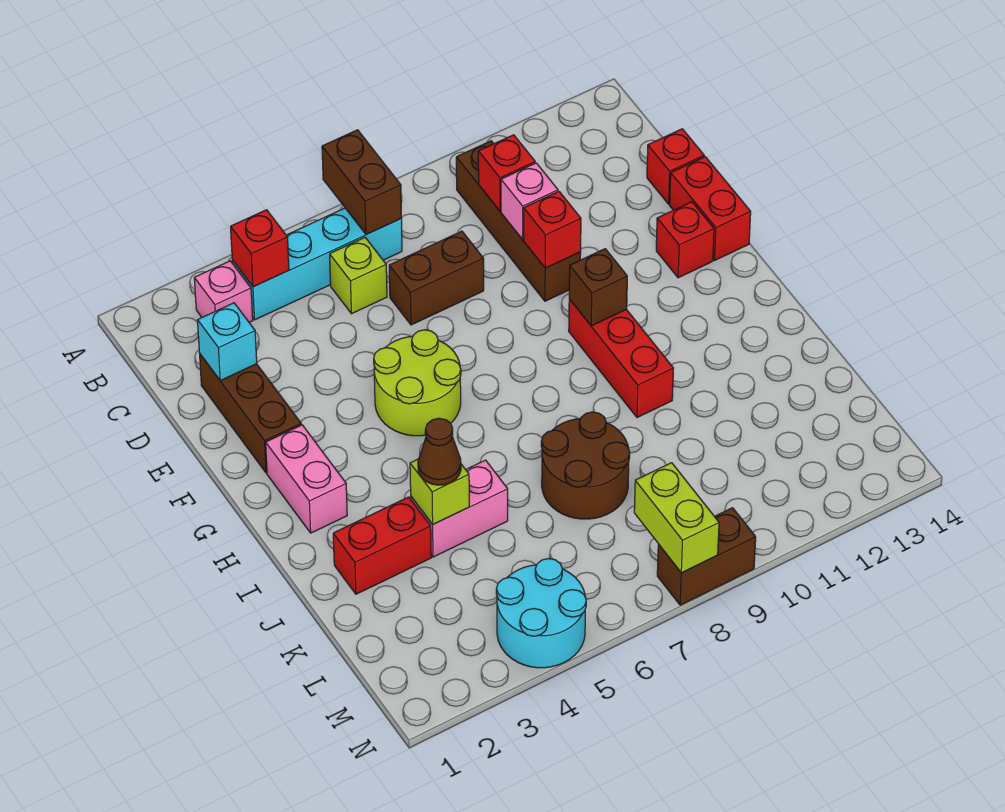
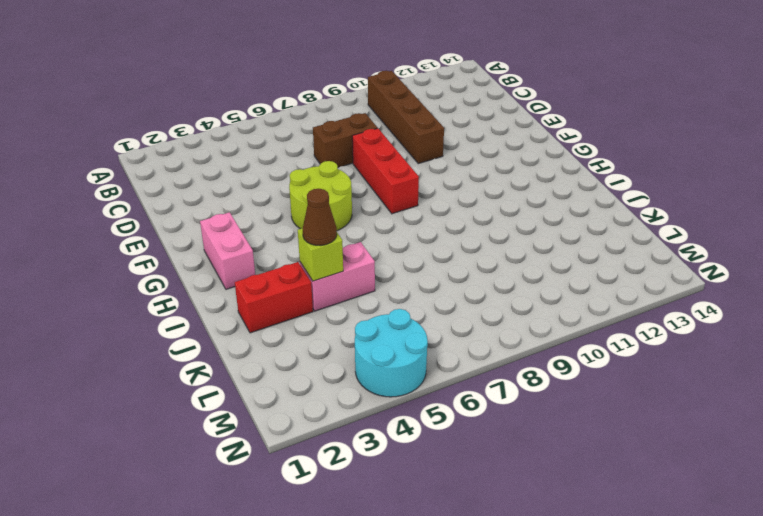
red brick E8:G8 level 1 -> red brick G10:I10 level 1
none -> pink brick B3 level 1
none -> cyan brick B4:B7 level 1
none -> lime brick C6 level 1

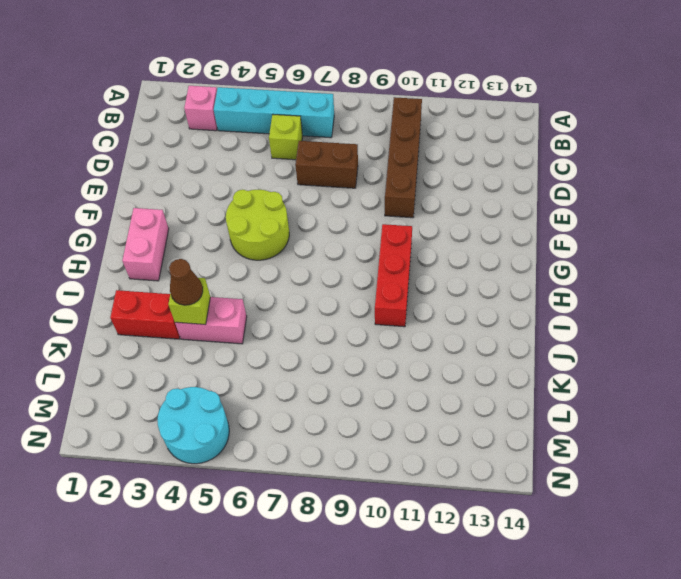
none -> brown brick D2:F2 level 1
none -> red brick D14 level 1
none -> red brick E14:F14 level 1

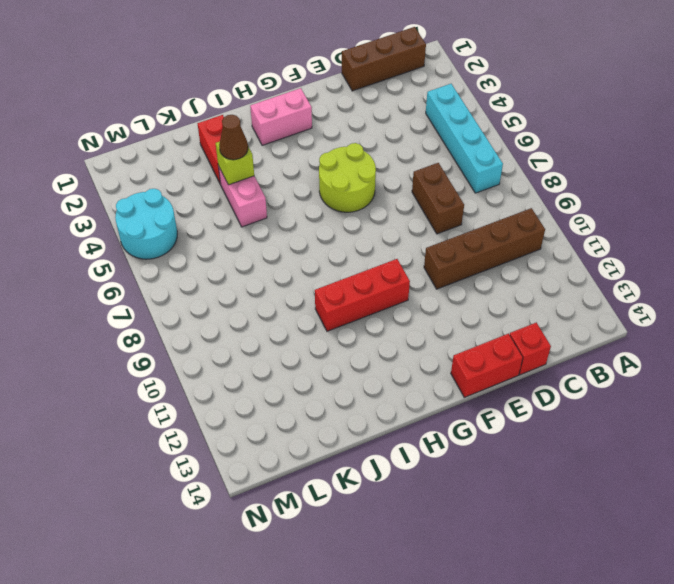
brown brick B1:D1 level 1 -> brown brick D2:F2 level 1
none -> pink brick B3 level 1
none -> lime brick C6 level 1
none -> red brick F13 level 1

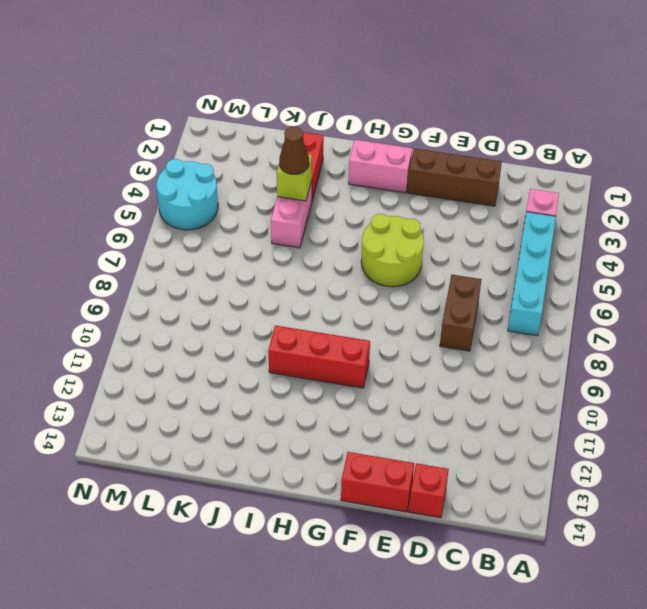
none -> brown brick B10:E10 level 1
none -> lime brick C6 level 1
none -> red brick F13 level 1

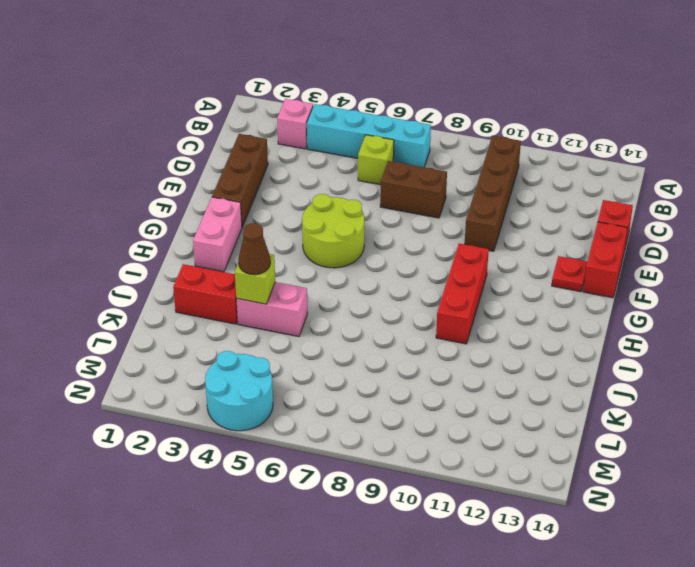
red plate F13 level 1 -> red brick F13 level 1
none -> brown round brick J7:K8 level 1
none -> brown brick N8:N9 level 1
none -> brown brick A7:B7 level 2

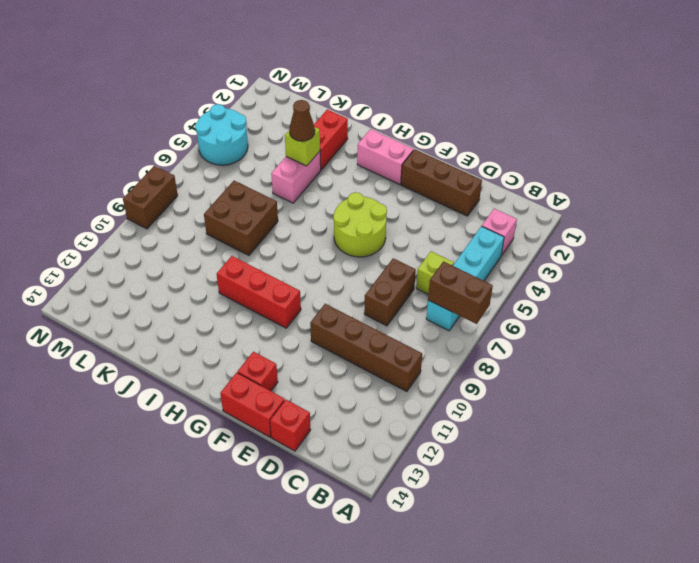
brown brick J7:K8 level 1 -> brown round brick J7:K8 level 1
none -> red brick B4 level 2
none -> red brick C10 level 2
none -> cyan brick D2 level 2

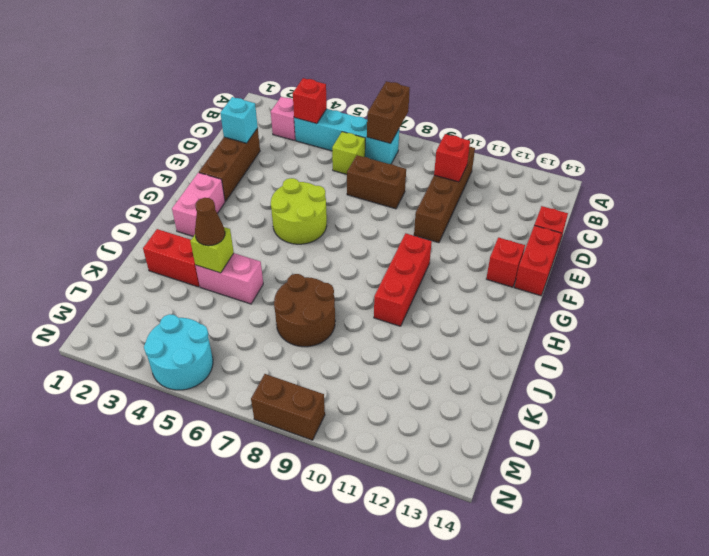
none -> pink brick D10 level 2
none -> red brick E10 level 2
none -> brown brick G10 level 2

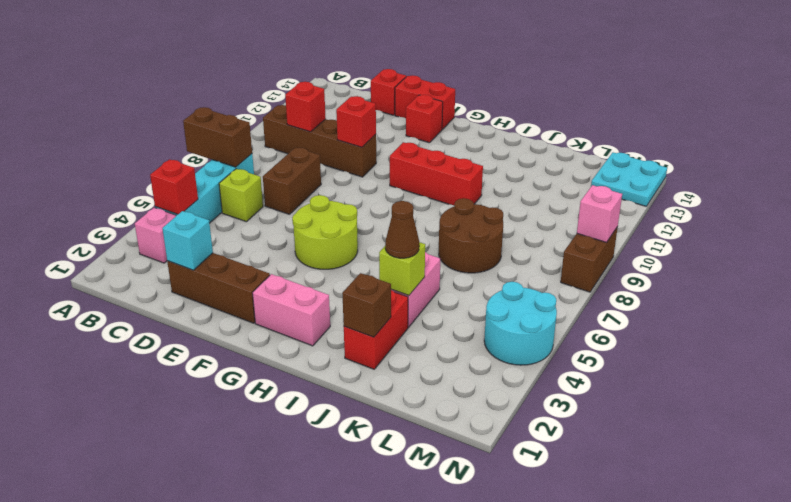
brown brick J2 level 2 -> brown brick G10 level 2
cyan plate M13:N14 level 1 -> none
pink brick N9 level 2 -> pink brick D10 level 2
none -> lime brick M8:N8 level 2

